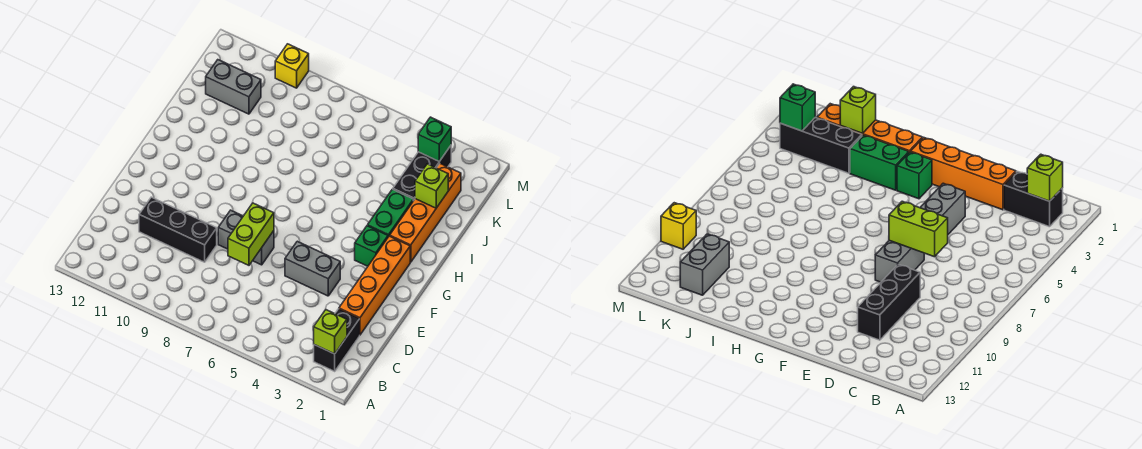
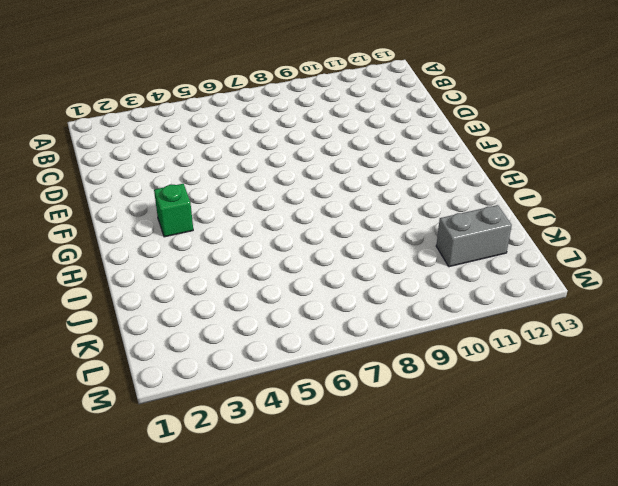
none -> black brick B2:C2 level 1
none -> orange brick D2:G2 level 1
none -> black brick D9:D11 level 1

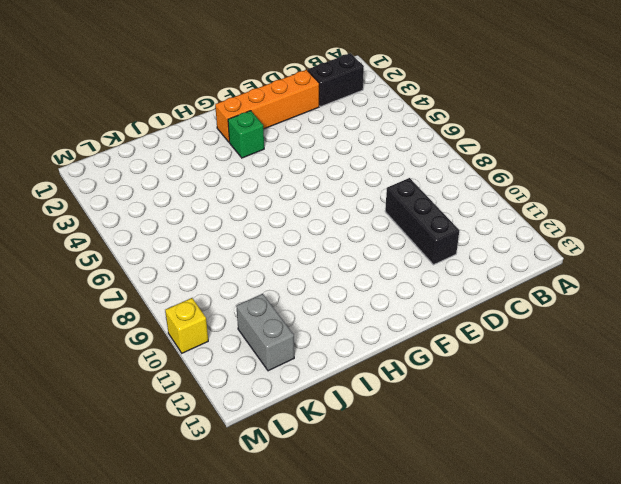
none -> grey brick E4:E5 level 1
none -> grey brick E7:E8 level 1
none -> orange brick H2:K2 level 1

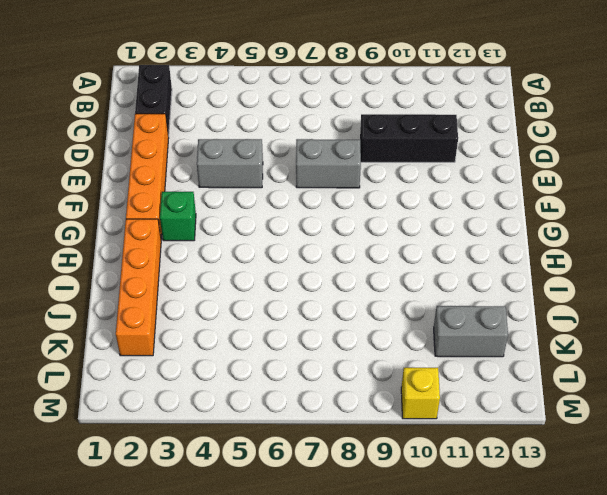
none -> green brick H3:I3 level 1
none -> black brick J3:L3 level 1
none -> lime brick B2 level 2

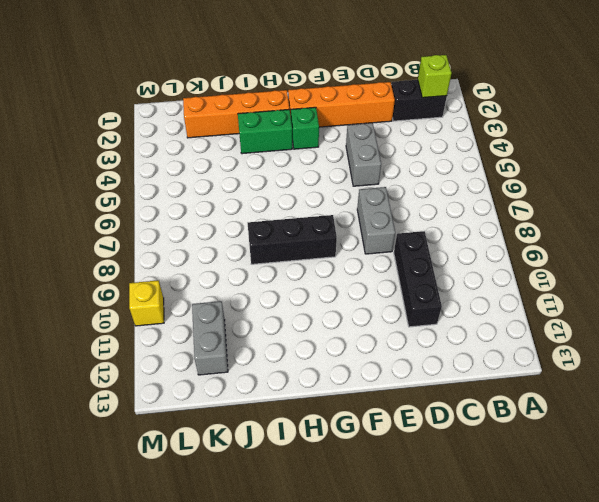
black brick G8:I8 level 1 -> black brick J3:L3 level 1
none -> lime brick D7:E7 level 2
none -> lime brick J2 level 2
none -> green brick L3 level 2

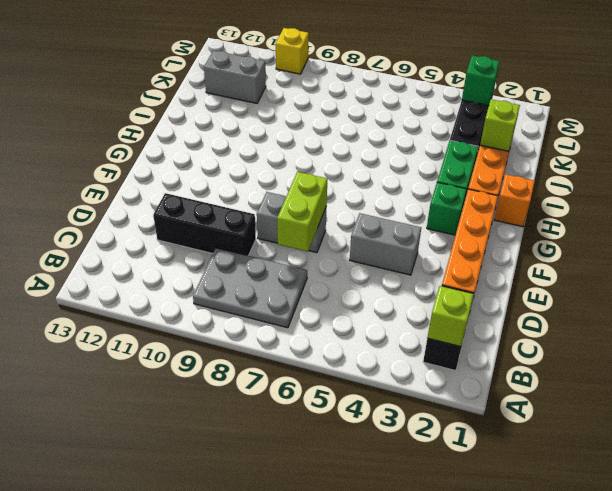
grey plate B7:C9 level 1 -> none
orange brick H1 level 1 -> none

